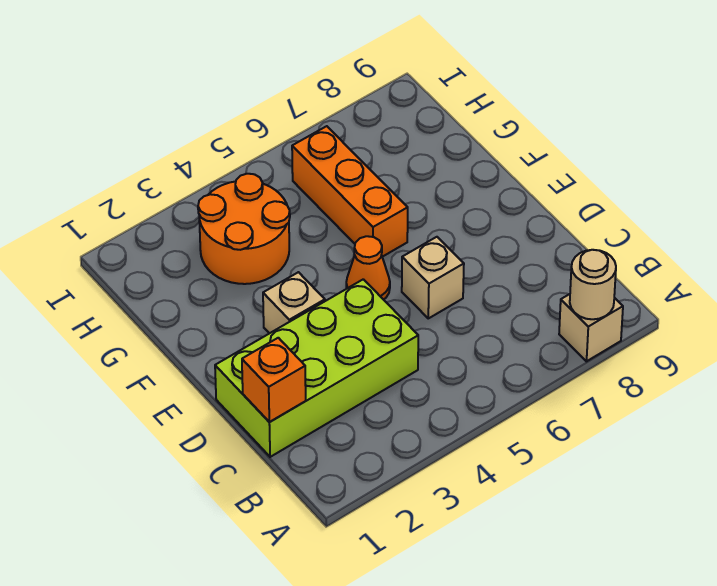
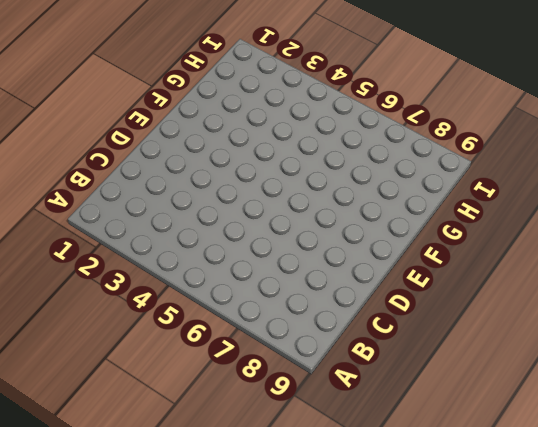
none -> tan brick A8 level 1
none -> lime brick C1:D4 level 1

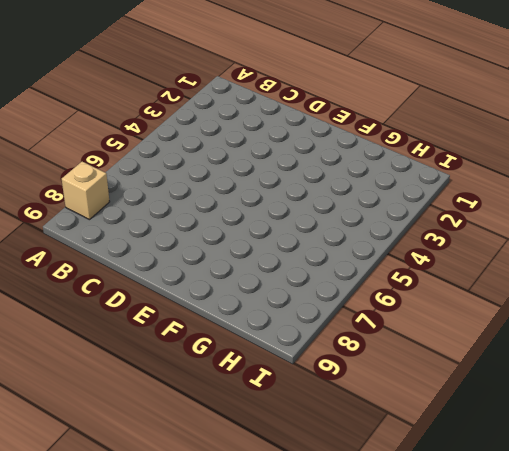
none -> lime brick C1:D4 level 1
none -> tan brick D6 level 1

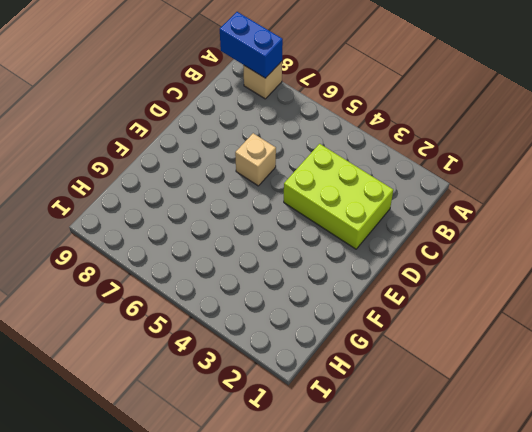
blue brick A8:A9 level 2 -> tan round brick A8 level 2
lime brick C2:D4 level 1 -> lime brick C1:D4 level 1
none -> tan brick E3 level 1
none -> orange cone E5 level 1

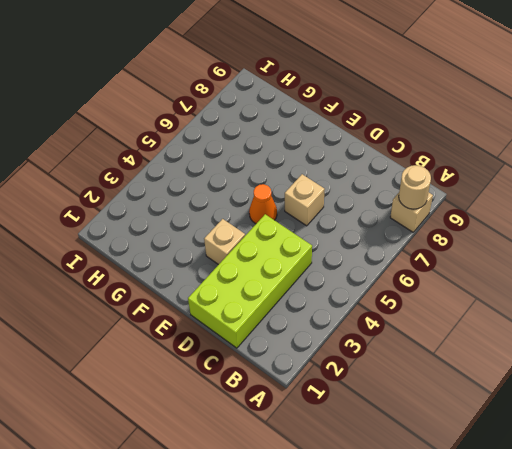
none -> orange brick F6:H6 level 1
none -> orange round brick G3:H4 level 1

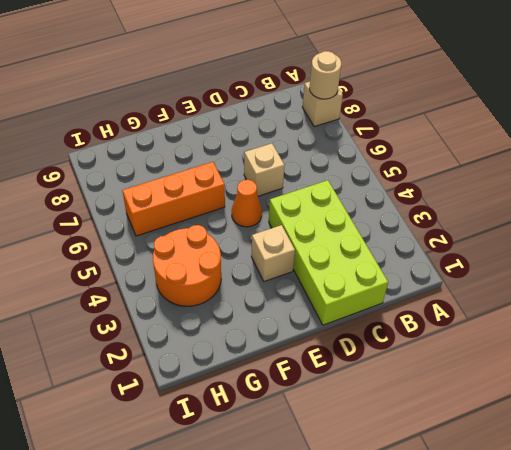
none -> orange brick C1 level 2

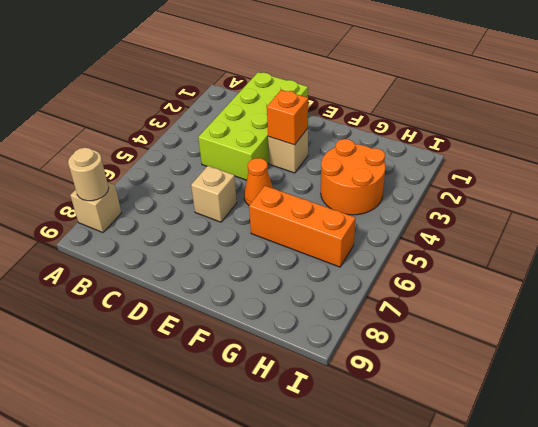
orange brick E3 level 2 -> orange brick C1 level 2

